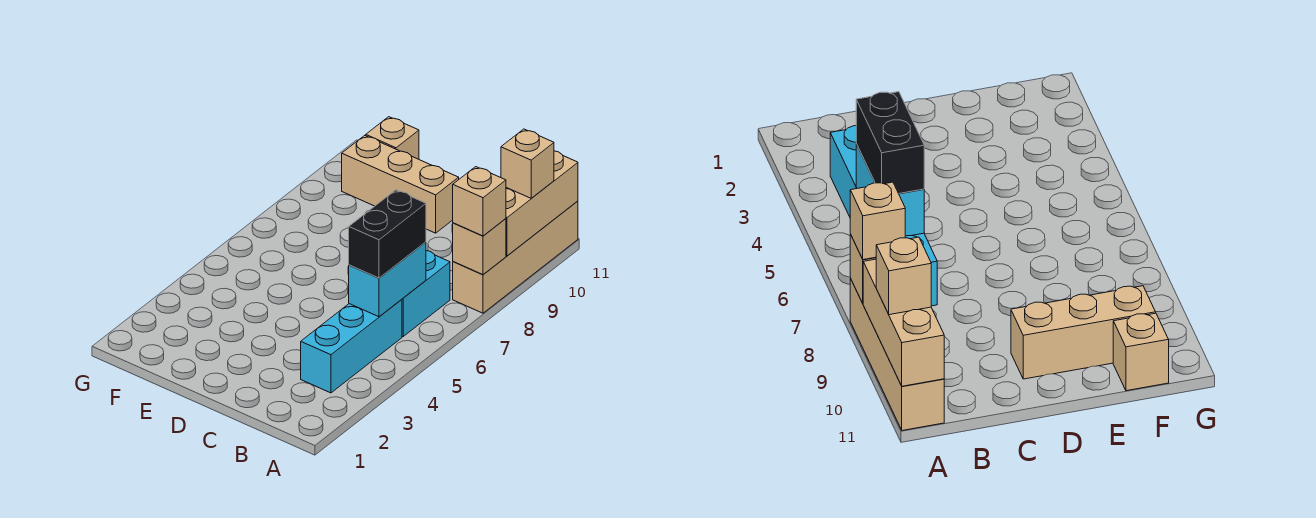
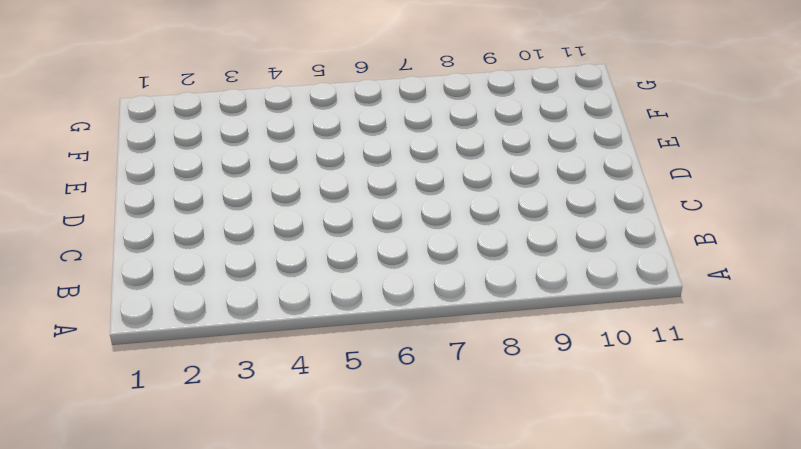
none -> tan brick A8:A11 level 1
none -> cyan brick B3:B5 level 1

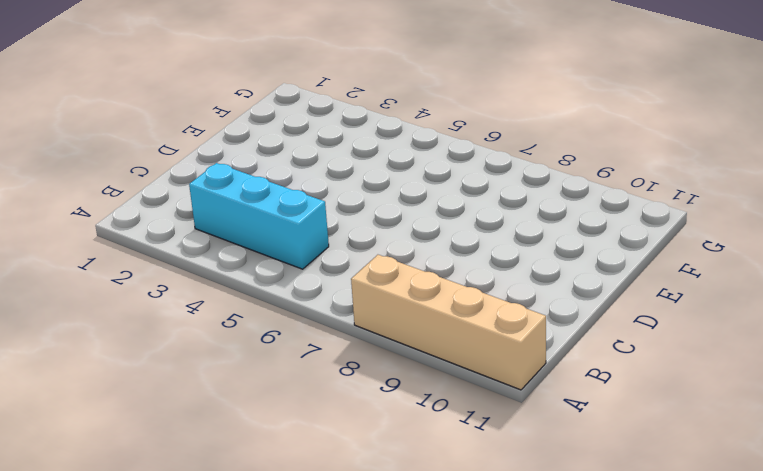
none -> cyan brick B6:B7 level 1
none -> tan brick D10:F10 level 1

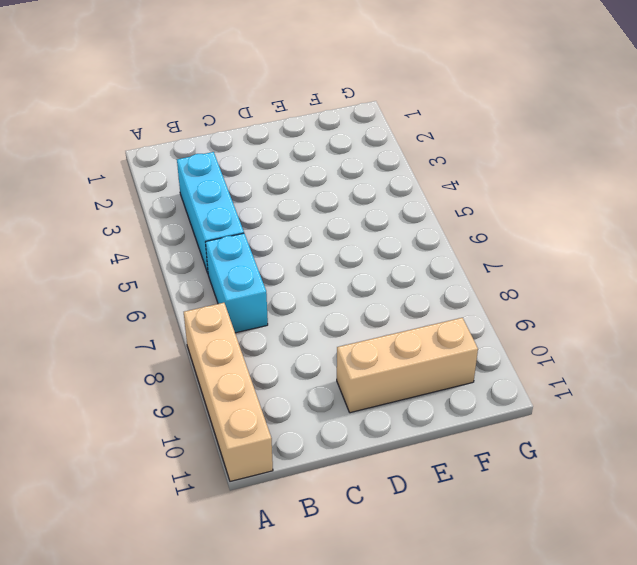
none -> tan brick F11 level 1
none -> tan brick A8 level 2

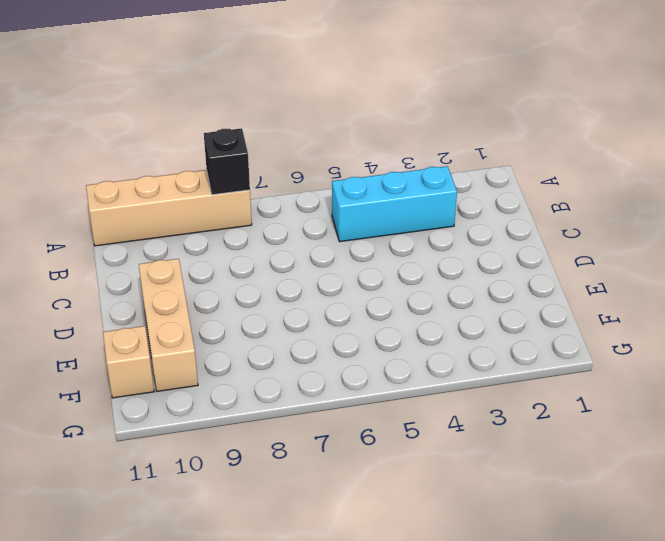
black brick A8 level 2 -> tan brick A8 level 2
none -> cyan brick B6:B7 level 1
none -> tan brick A9:A11 level 2

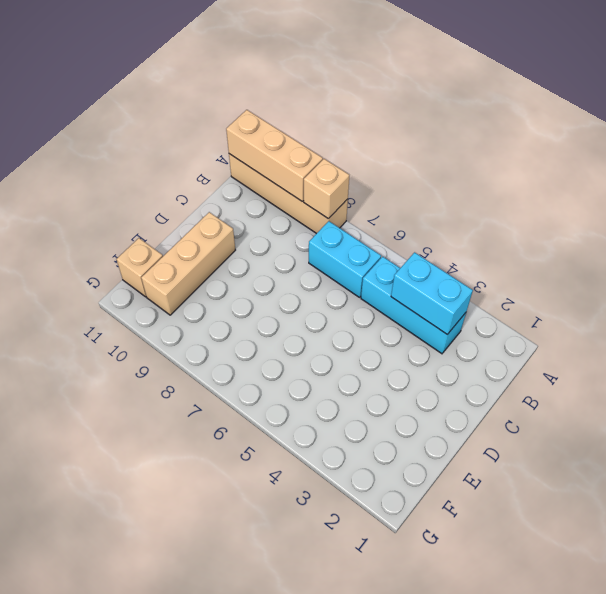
cyan brick B3:B4 level 2 -> cyan brick B5:B6 level 2
none -> tan brick A8 level 3
none -> tan brick A10 level 3

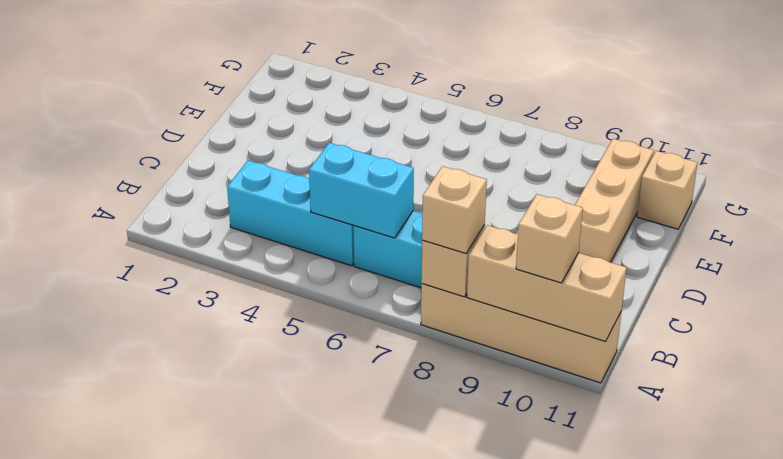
none -> black brick B5:B6 level 3

